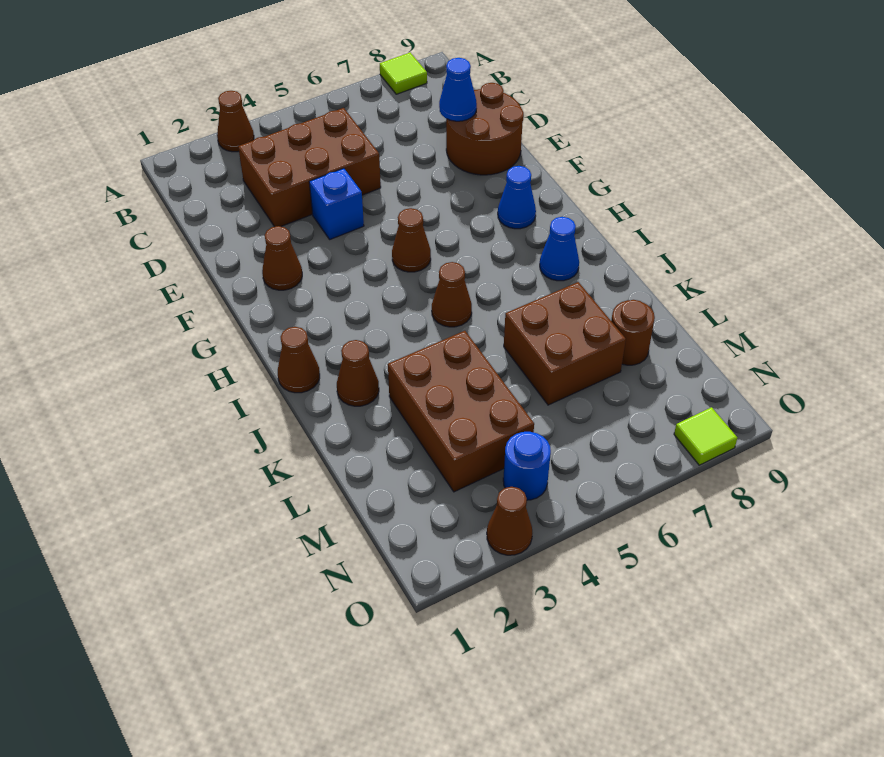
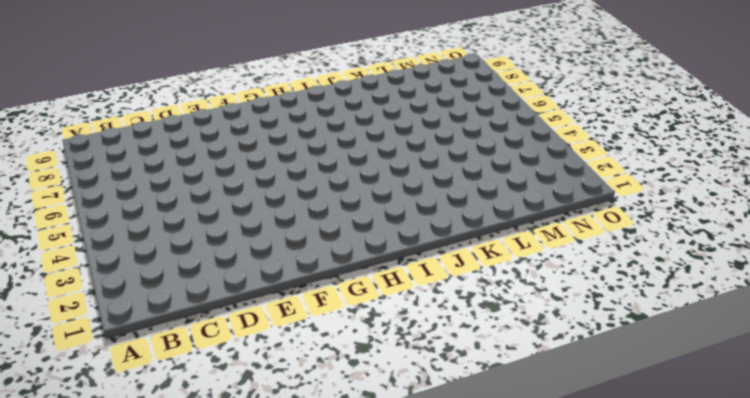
none -> brown cone A3 level 1
none -> lime tile A8 level 1
none -> brown brick C3:D5 level 1

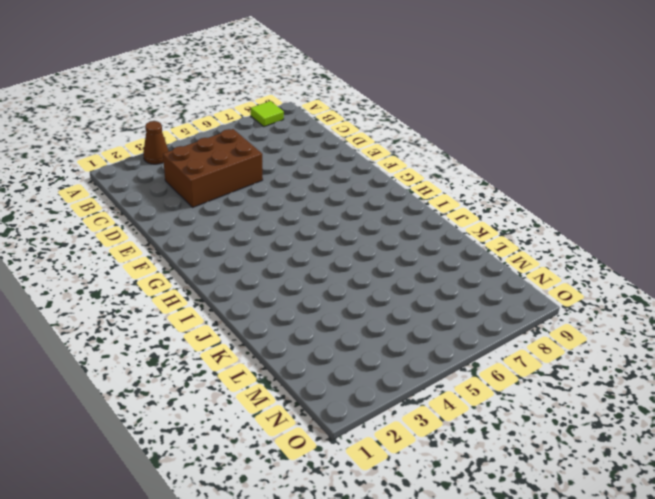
none -> brown round brick D8:E9 level 1
none -> blue brick E4 level 1
none -> brown cone F2 level 1

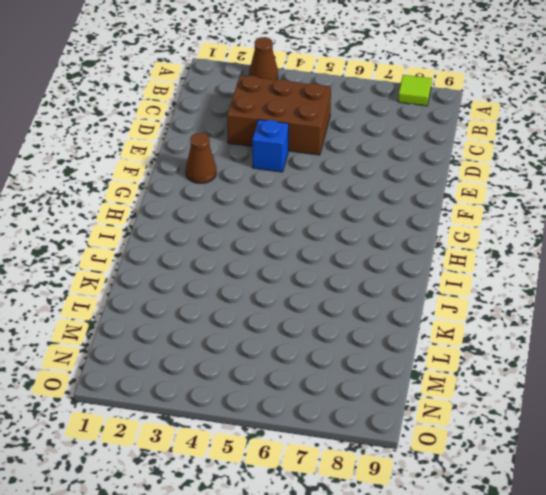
none -> brown round brick D8:E9 level 1
none -> brown cone G5 level 1
none -> blue cone G8 level 1

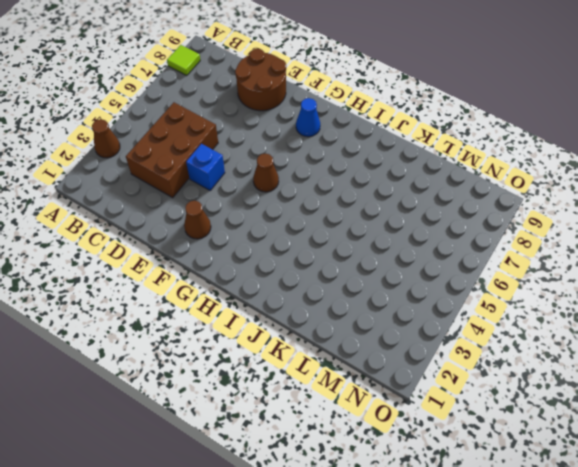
none -> brown cone I1 level 1
none -> brown cone I5 level 1
none -> blue cone I8 level 1

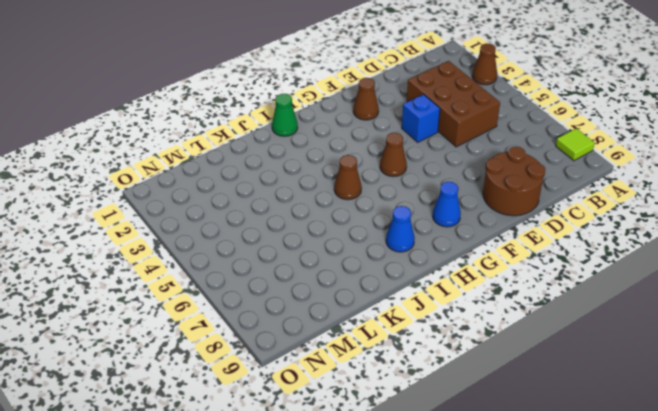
green cone I1 level 1 -> brown cone I1 level 1
none -> brown cone J2 level 1
none -> brown brick K3:M4 level 1
none -> brown brick K6:L7 level 1

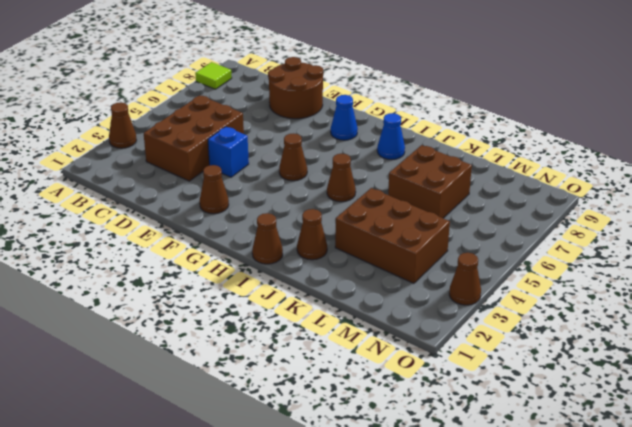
none -> brown round brick L8 level 1
none -> blue round brick N4 level 1
none -> lime tile O8 level 1

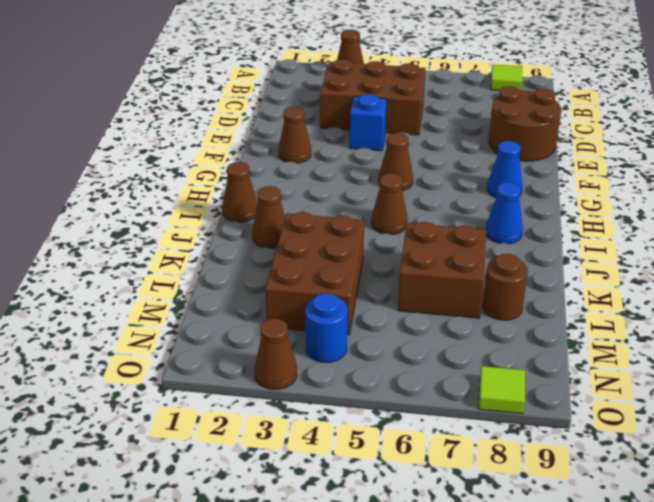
none -> blue cone D8 level 2

